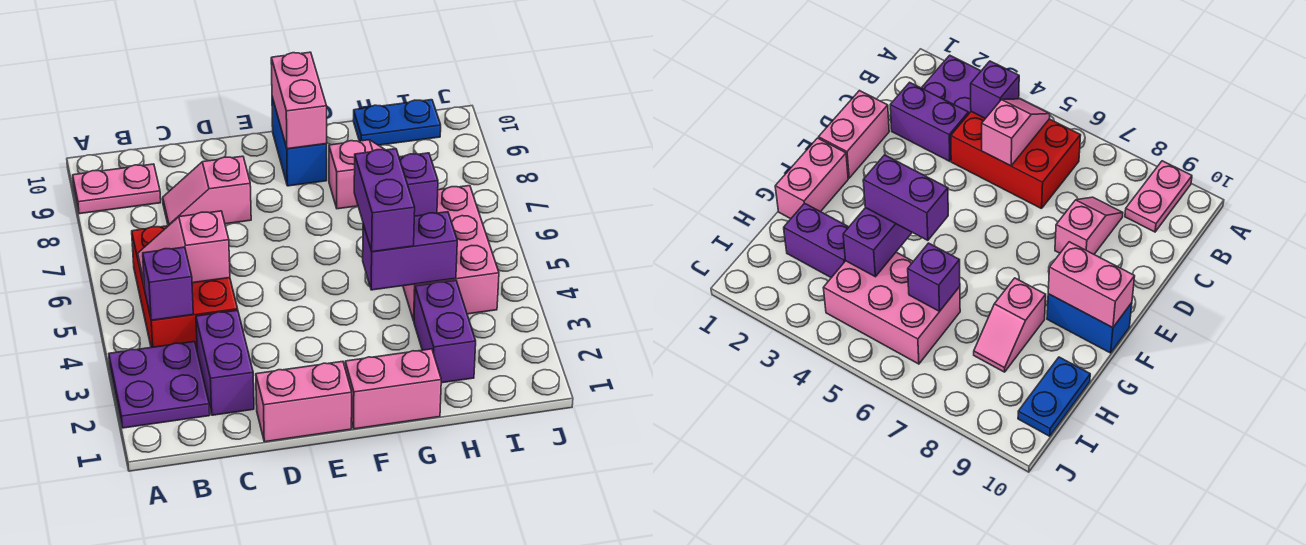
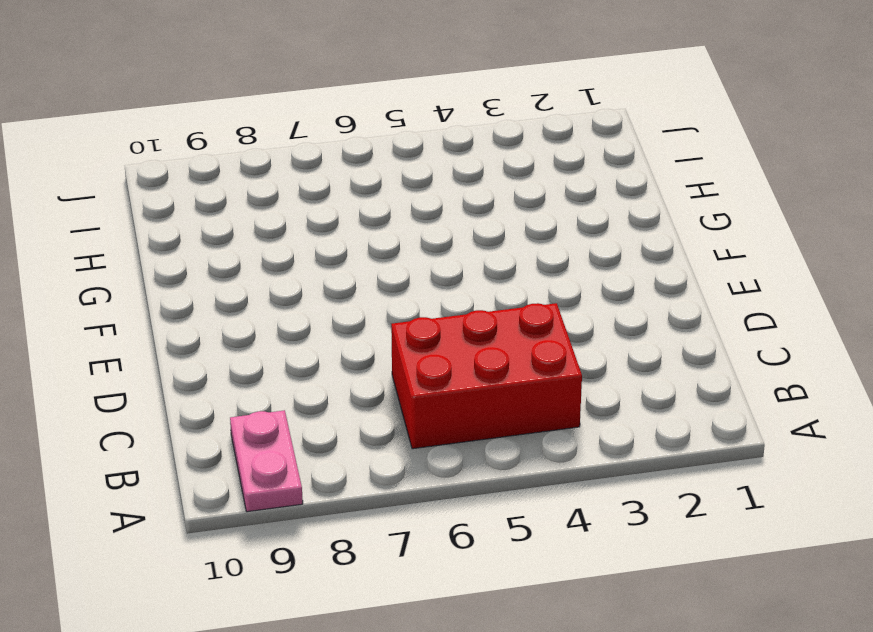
none -> purple plate A2:B3 level 1
none -> purple brick C2:C3 level 1
none -> pink slope C8:D8 level 1 top D

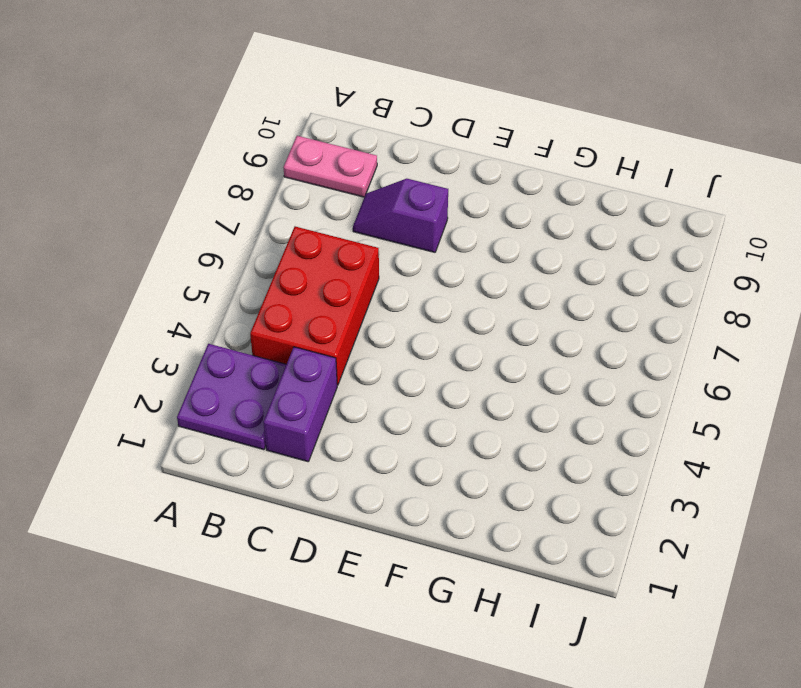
purple slope C8:D8 level 1 top D -> pink slope C8:D8 level 1 top D
none -> pink brick D1:E1 level 1
none -> pink brick F1:G1 level 1
none -> blue brick F9:F10 level 1

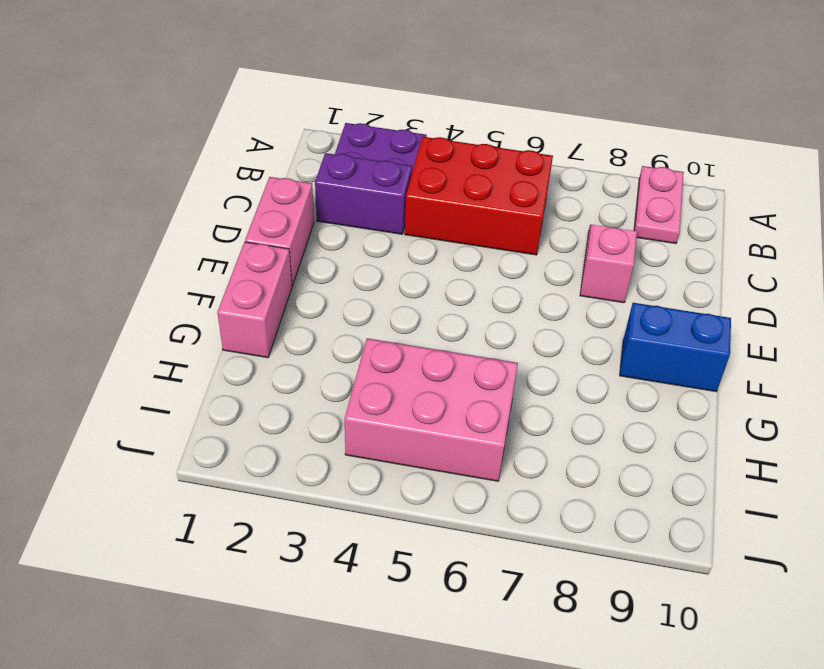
none -> pink slope G8:H8 level 1 top G
none -> purple brick H2:H3 level 1
none -> blue plate H10:I10 level 1

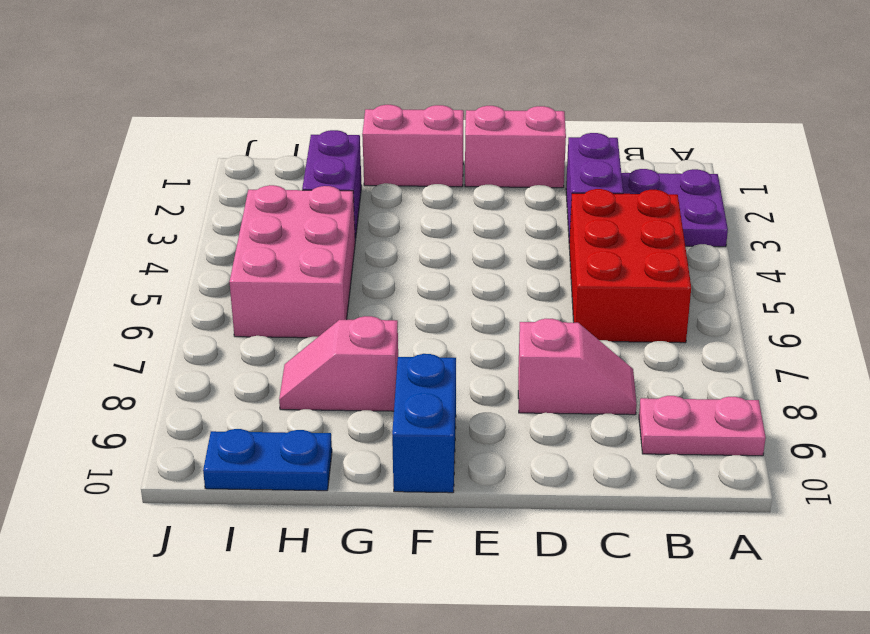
none -> purple brick B4 level 2
none -> pink slope B5:C5 level 2 top C
none -> pink brick F9:F10 level 2

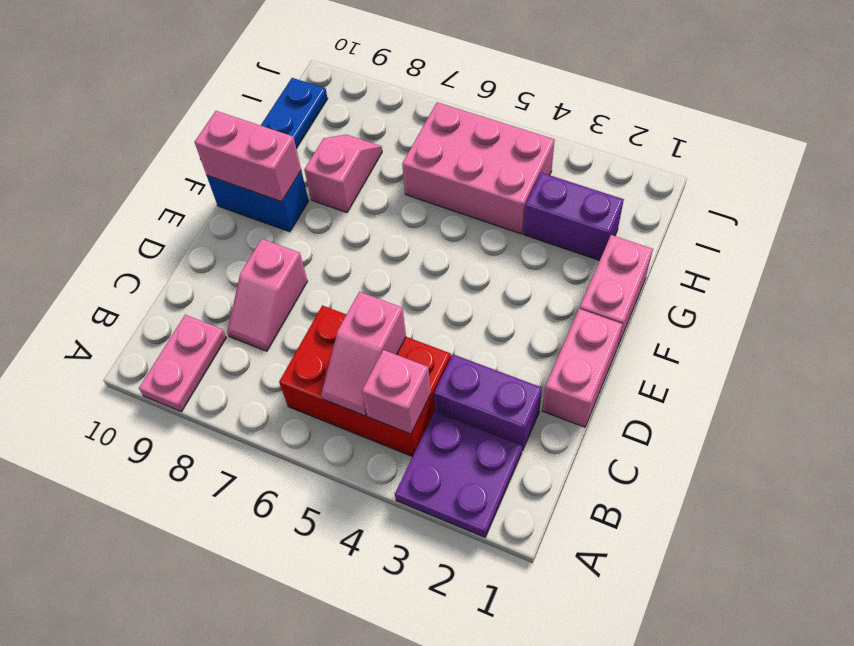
pink brick B4 level 2 -> purple brick B4 level 2
none -> purple brick G4:H4 level 2
none -> purple brick H6 level 2
none -> purple brick G4:G5 level 3

